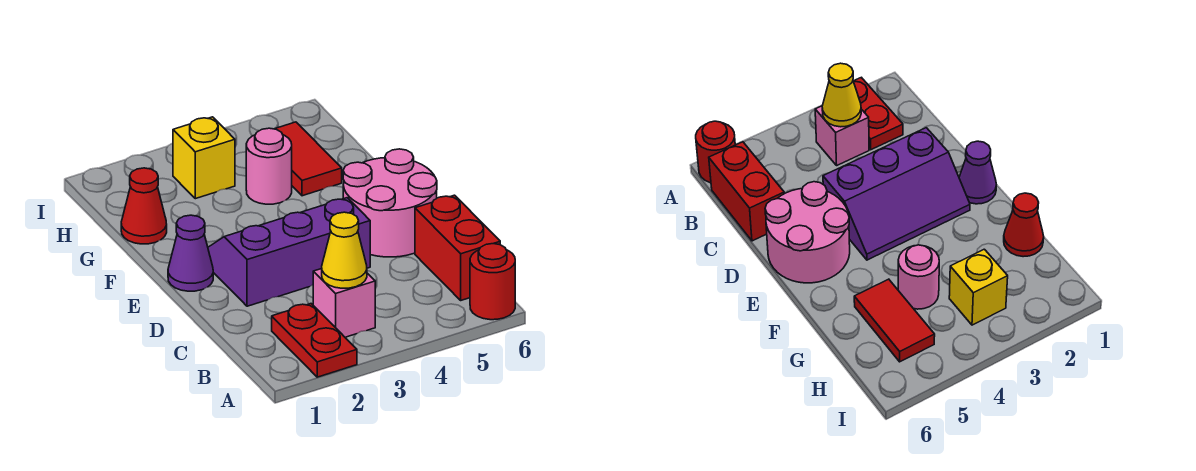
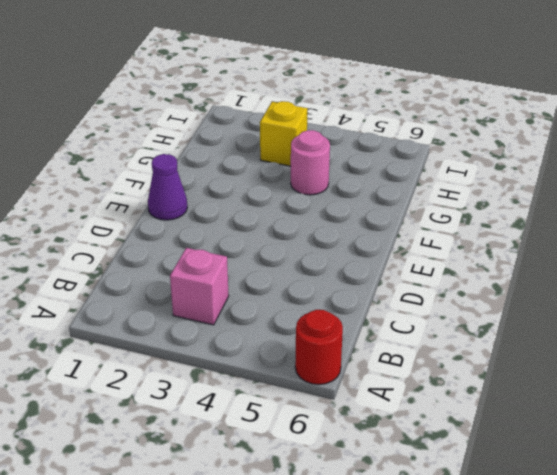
none -> red plate A2:B2 level 1
none -> red brick B6:C6 level 1
none -> purple slope D2:E4 level 1 top D

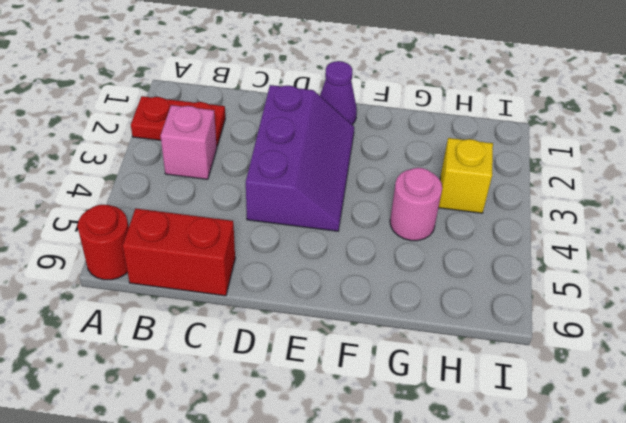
none -> pink round brick D5:E6 level 1
none -> red cone G1 level 1
none -> red tile G5:H5 level 1

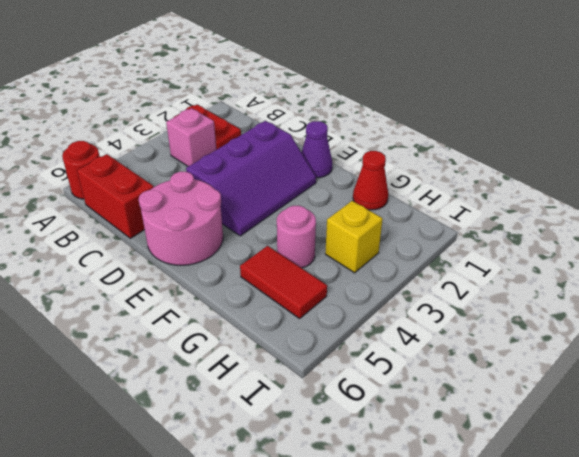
none -> yellow cone B3 level 2

